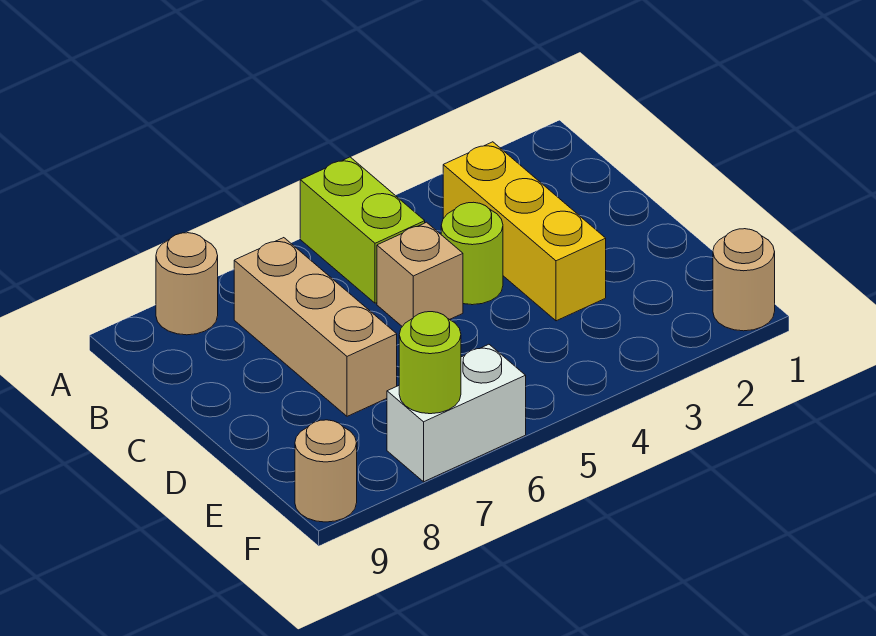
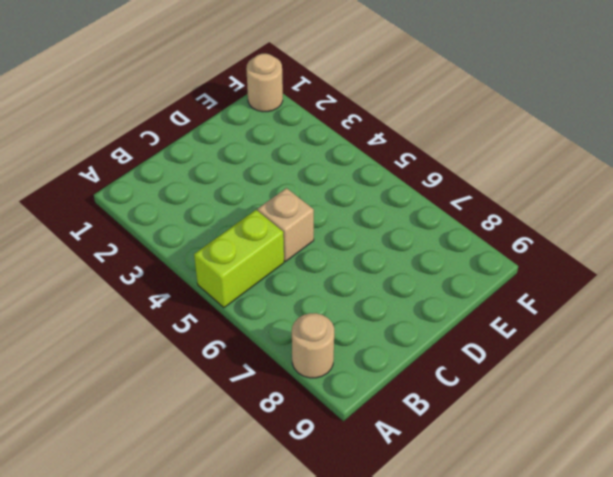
none -> yellow brick B3:D3 level 1
none -> tan brick B7:D7 level 1

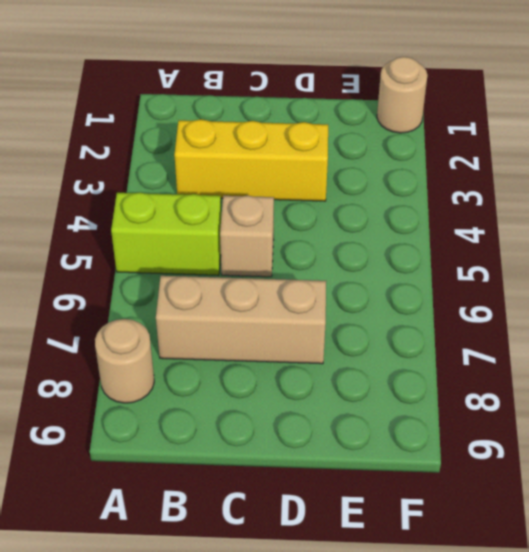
none -> lime round brick C4 level 1
none -> white brick F6:F7 level 1

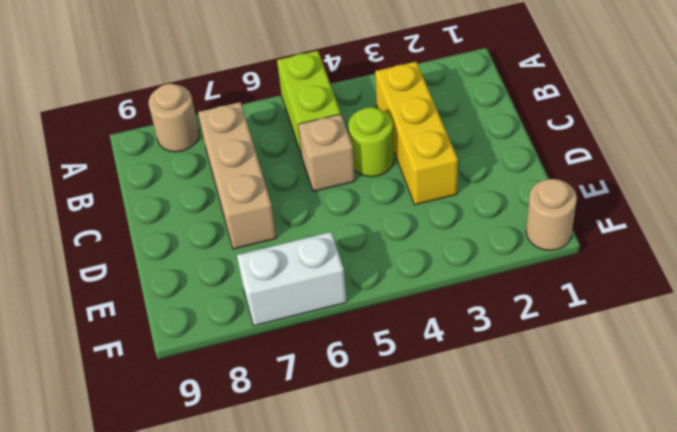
none -> tan round brick F9 level 1
none -> lime round brick F7 level 2

